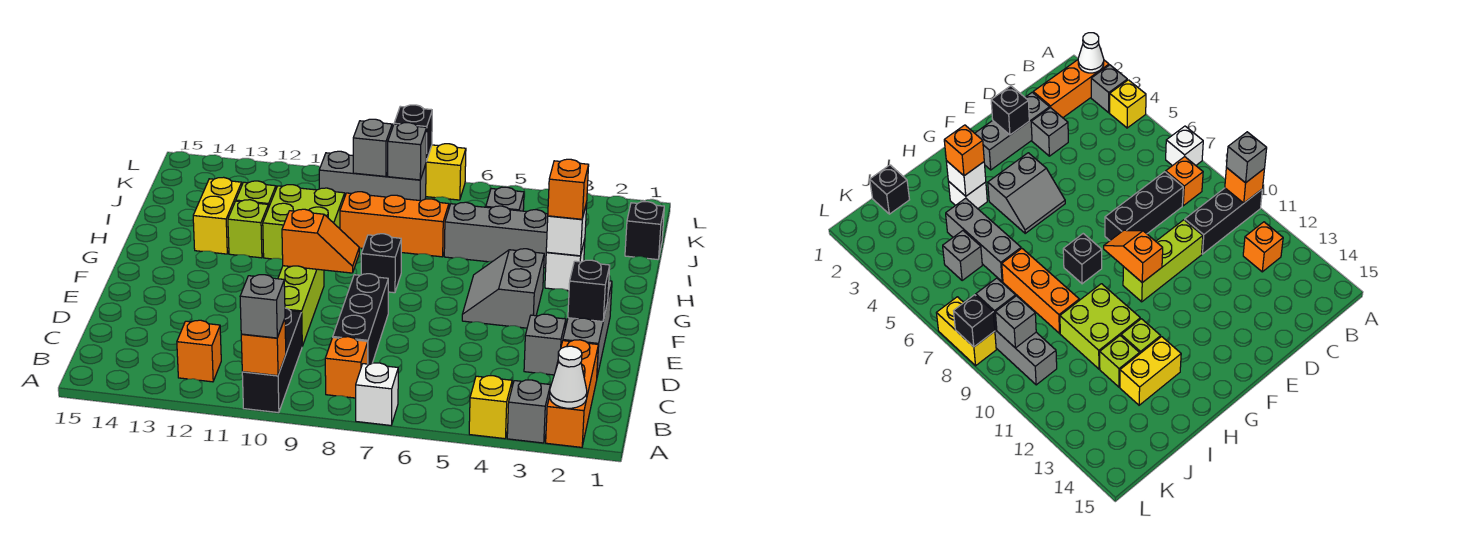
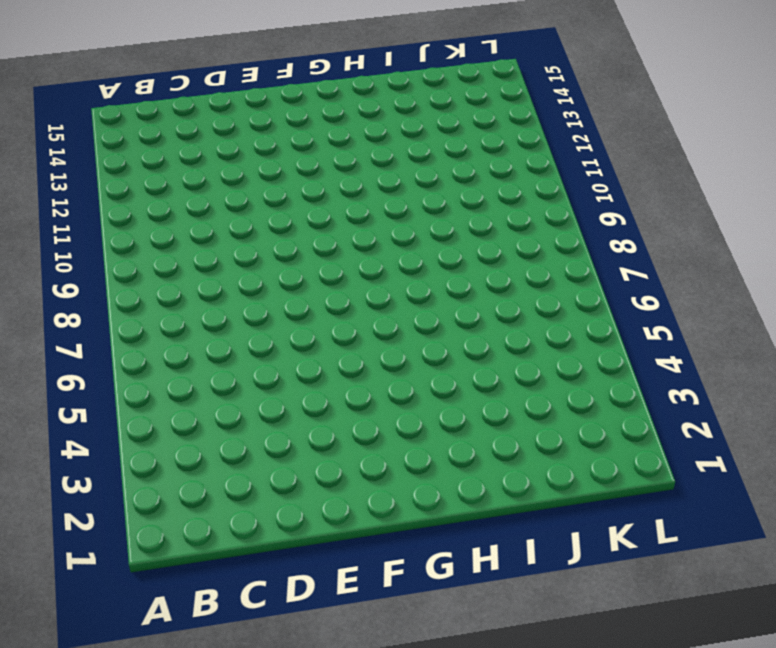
none -> orange brick A2:C2 level 1
none -> grey brick A3 level 1
none -> yellow brick A4 level 1
none -> white brick A7 level 1

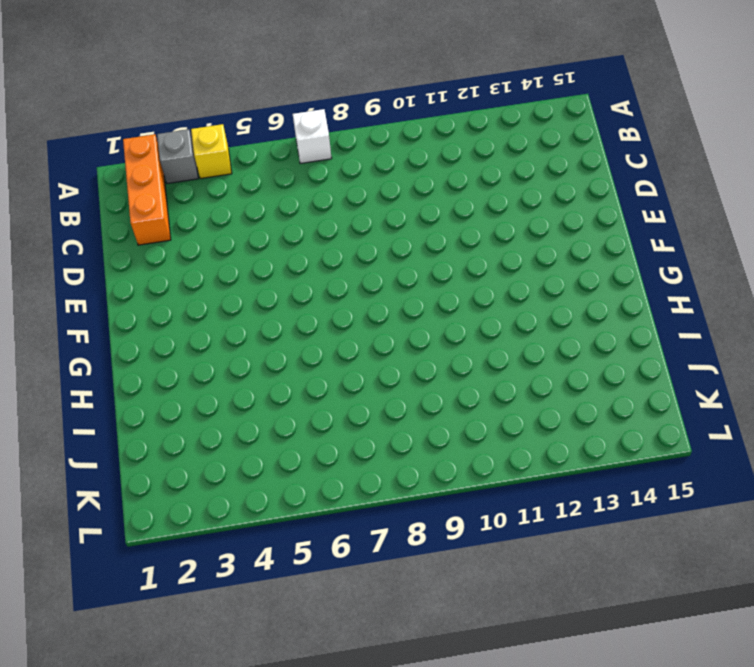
none -> black brick A10:C10 level 1
none -> orange brick B8 level 1
none -> orange brick B12 level 1
none -> black brick C8:E8 level 1

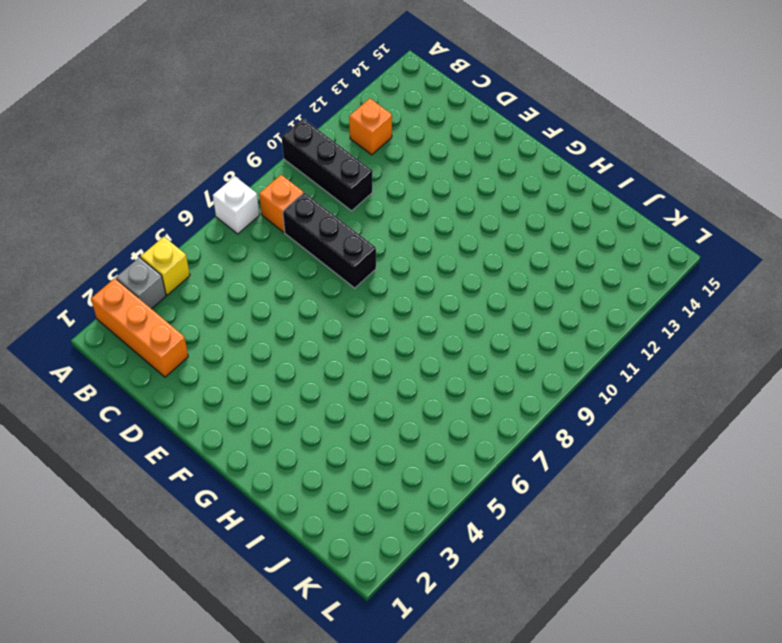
none -> grey brick D2:F2 level 1
none -> grey brick D3 level 1
none -> lime brick D10:F10 level 1
none -> grey slope F4:G5 level 1 top 4

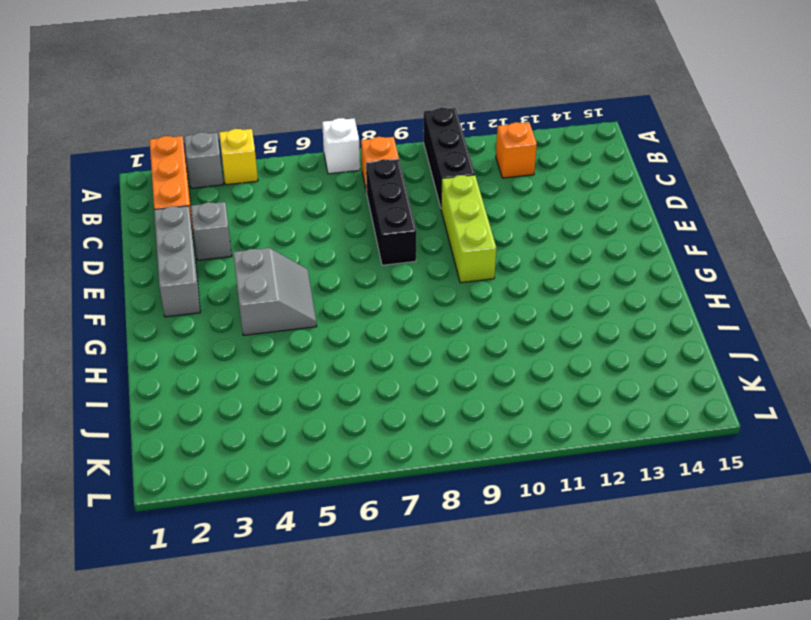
none -> black brick G8 level 1
none -> white brick H3 level 1
none -> lime brick H10:I11 level 1
none -> lime brick H12 level 1

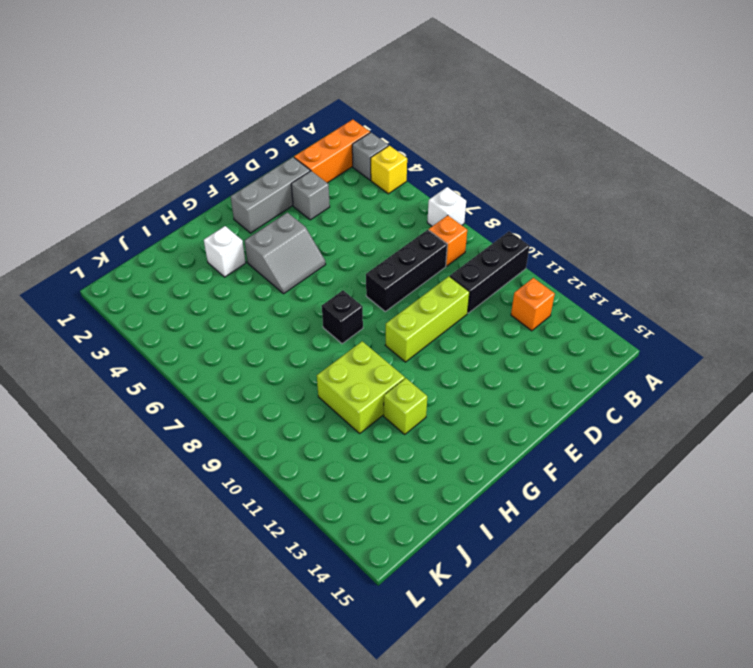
none -> yellow brick H13:I13 level 1
none -> grey brick I4:I6 level 1
none -> orange brick I7:I9 level 1
none -> lime brick I12 level 1

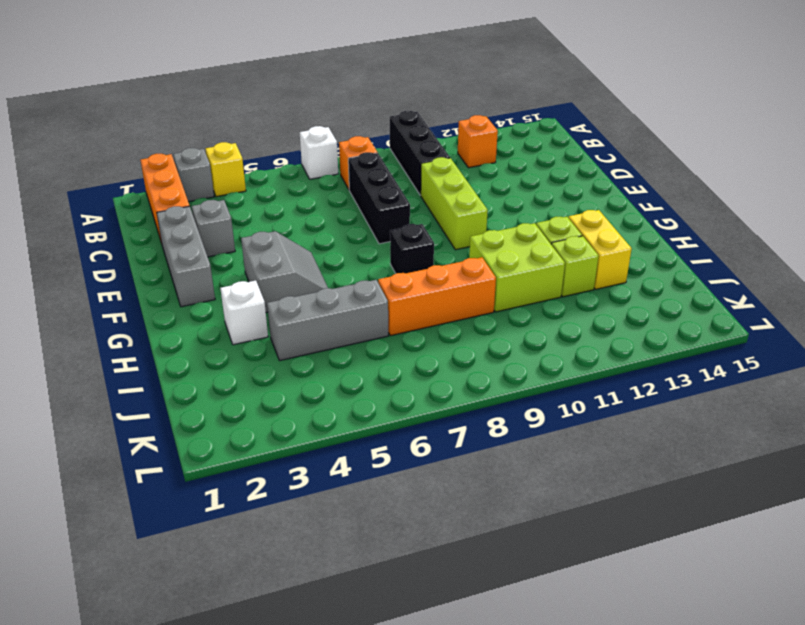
none -> black brick J1 level 1
none -> grey brick J5 level 1
none -> grey brick K8:K10 level 1
none -> yellow brick L7:L8 level 1

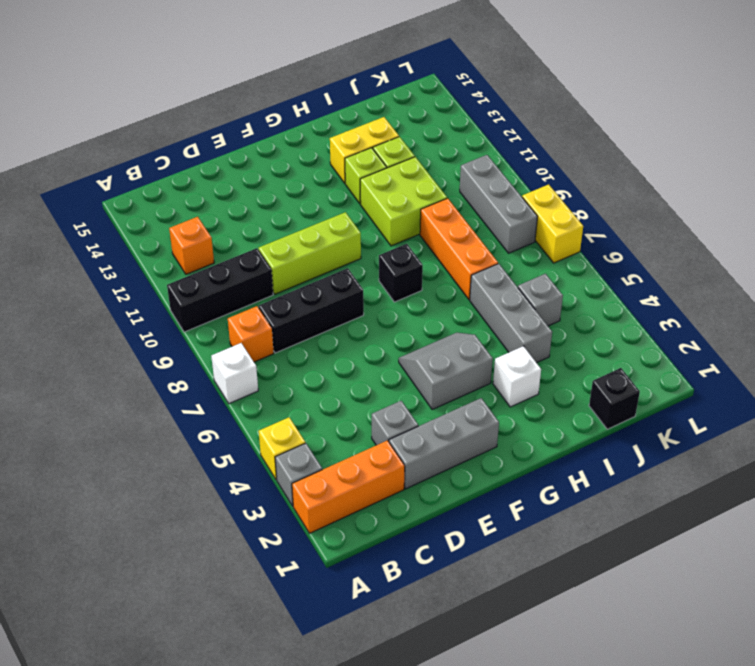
none -> white cone A2 level 2
none -> orange brick A10 level 2
none -> black brick E2 level 2
none -> orange slope F9:F10 level 2 top 10

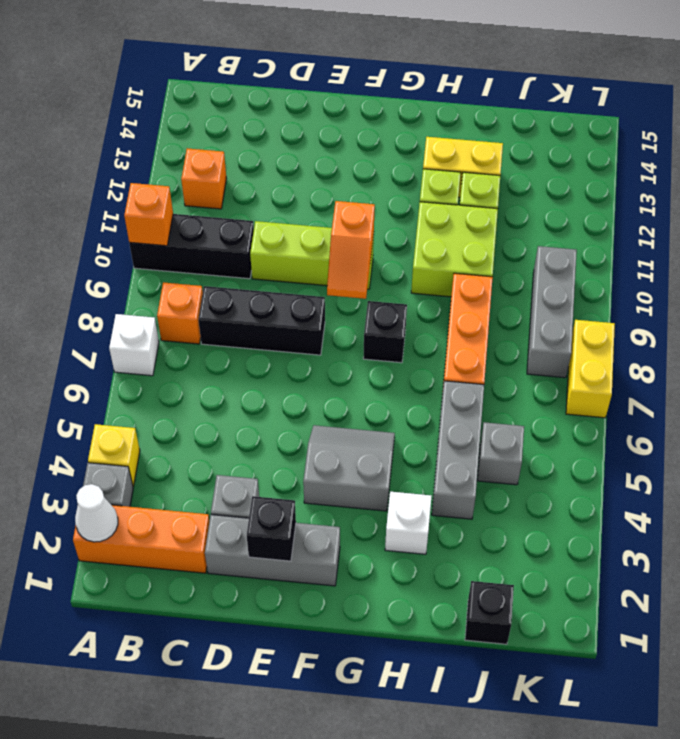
none -> white brick H3 level 2
none -> grey brick K8 level 2
none -> grey brick K9 level 2
none -> black brick L8 level 2

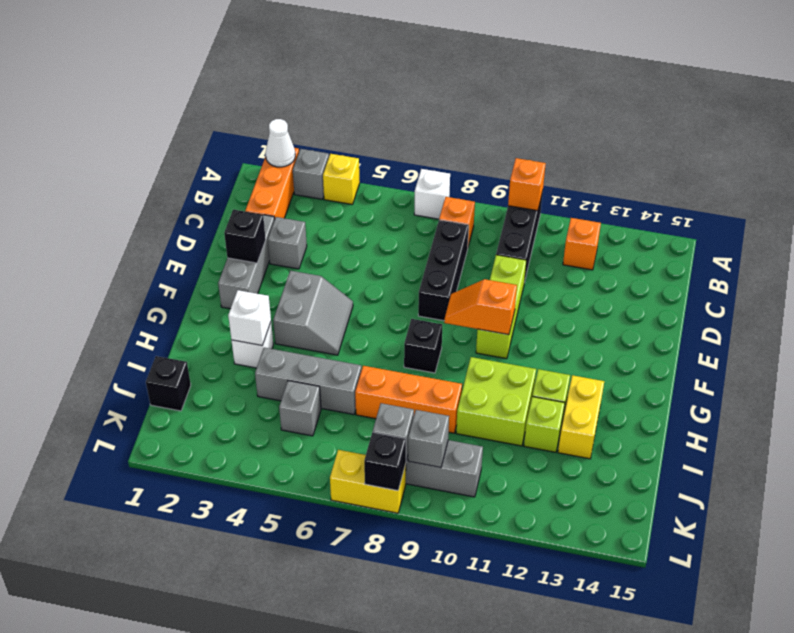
none -> grey brick A10 level 3
none -> orange brick H3 level 3

